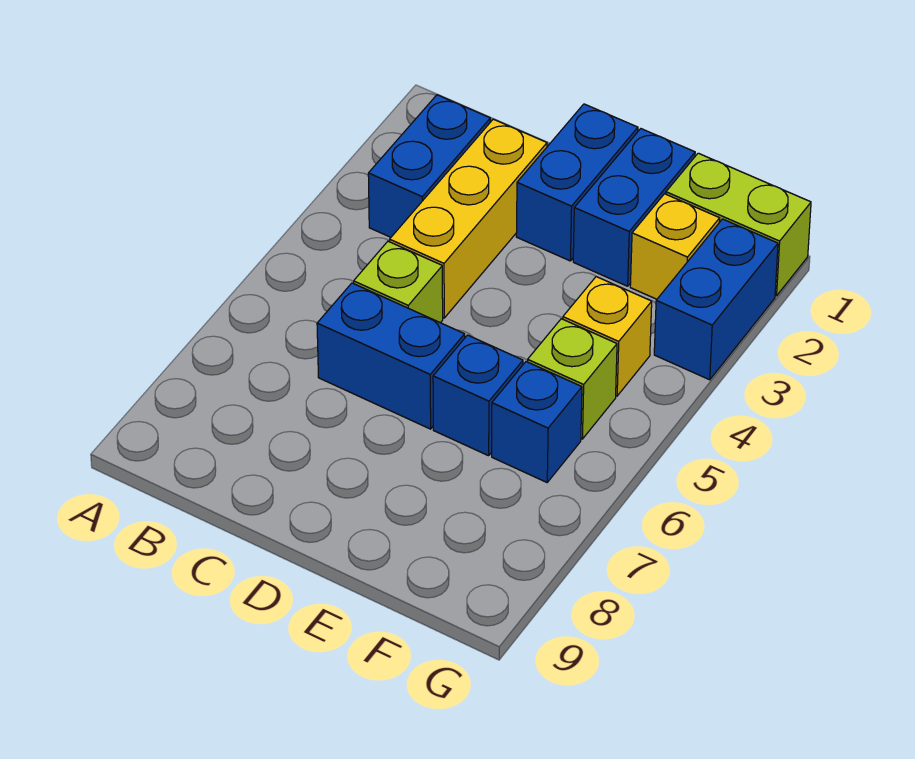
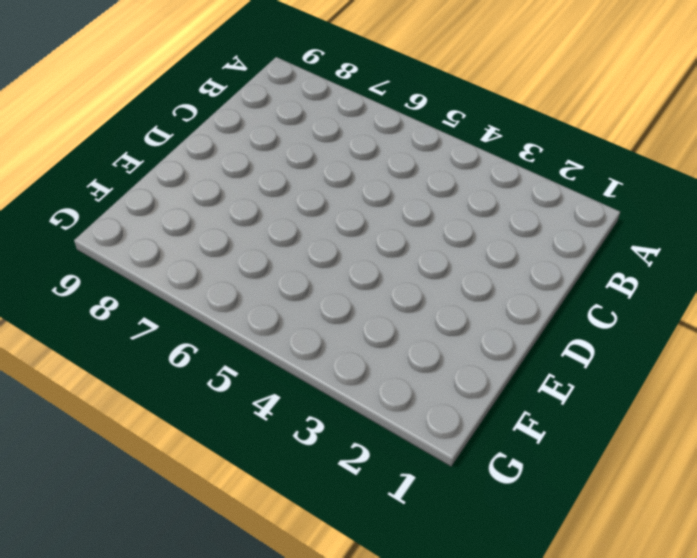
none -> blue brick B2:B3 level 1
none -> yellow brick C2:C4 level 1
none -> lime brick C5 level 1

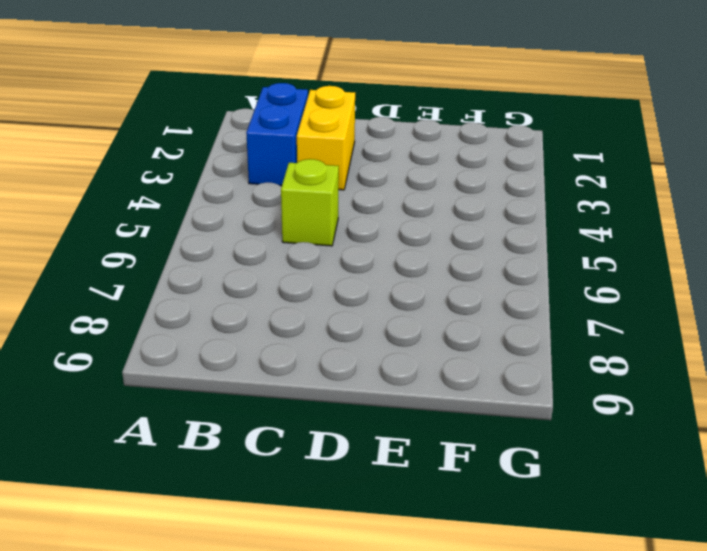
yellow brick C2:C3 level 1 -> yellow brick C2:C4 level 1
none -> blue brick C6:D6 level 1
none -> blue brick D1:D2 level 1
none -> blue brick E1:E2 level 1

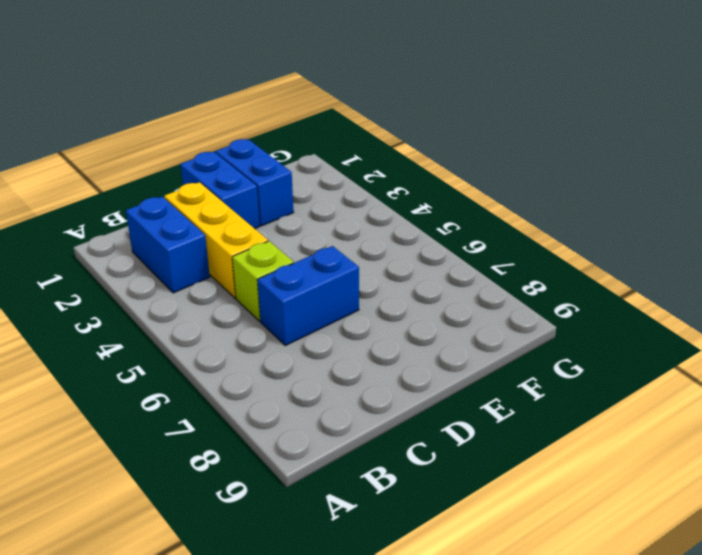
none -> blue brick E6 level 1
none -> lime brick F1:G1 level 1
none -> yellow brick F2 level 1

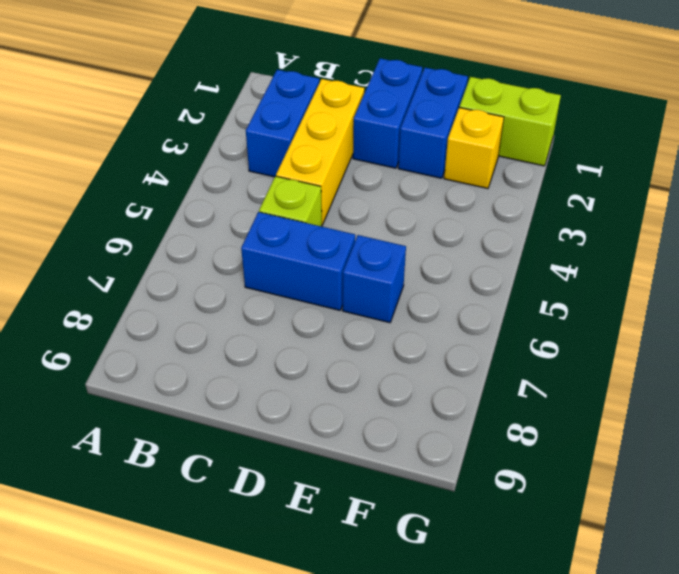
none -> yellow brick F4 level 1
none -> lime brick F5 level 1
none -> blue brick F6 level 1

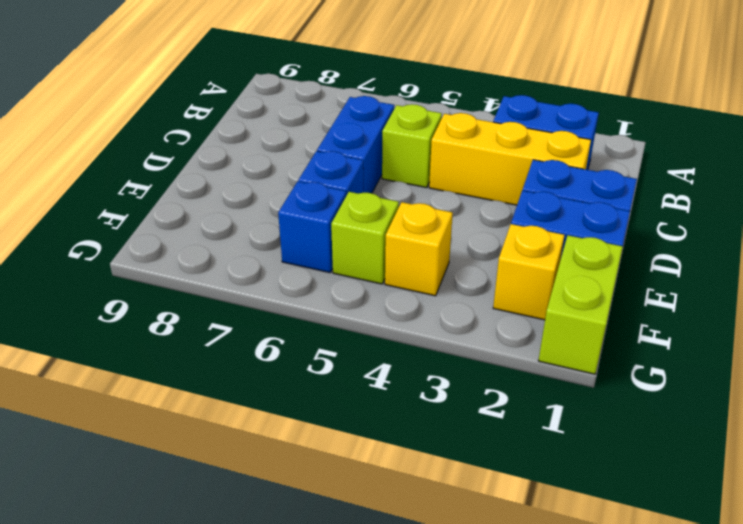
none -> blue brick G2:G3 level 1

